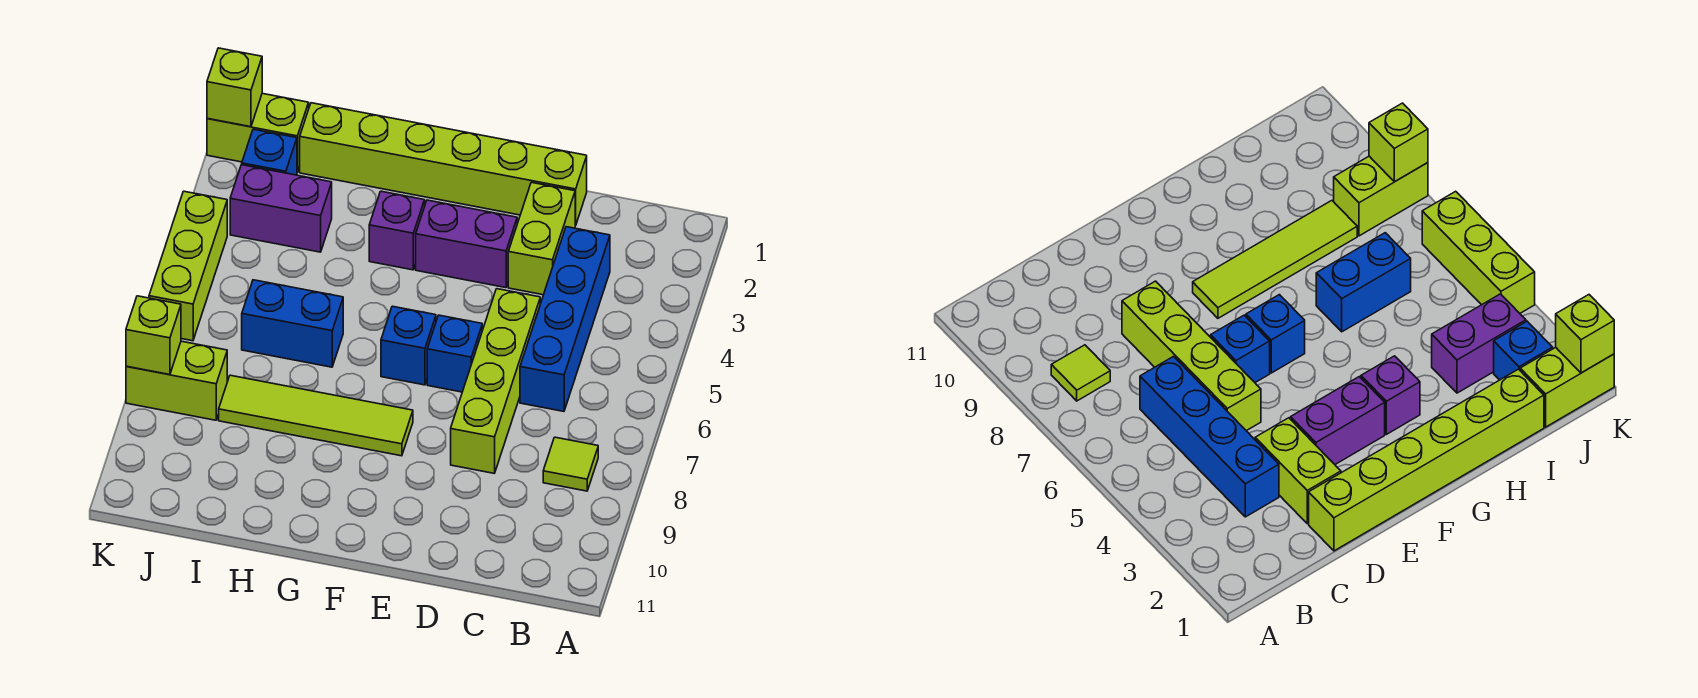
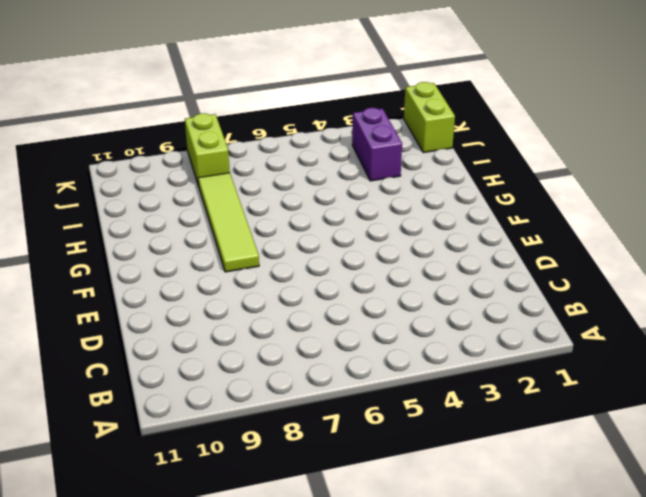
none -> lime tile B8 level 1
none -> blue brick C3:C6 level 1
none -> lime brick D1:I1 level 1

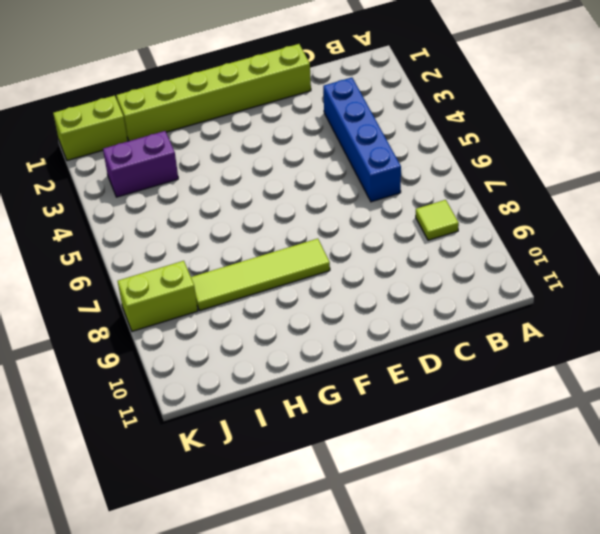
none -> lime brick D2:D3 level 1
none -> lime brick D5:D8 level 1
none -> purple brick E3:F3 level 1

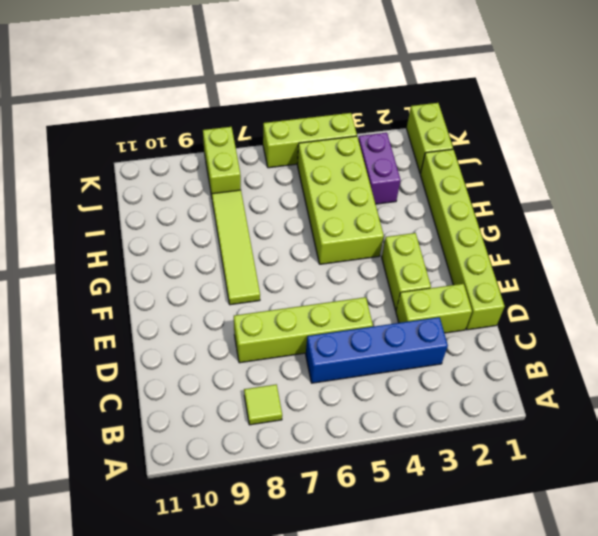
lime brick E3:F3 level 1 -> purple brick E3:F3 level 1
lime brick G4:J5 level 1 -> none
none -> blue brick E6 level 1
none -> blue brick F6 level 1
none -> purple brick G3 level 1

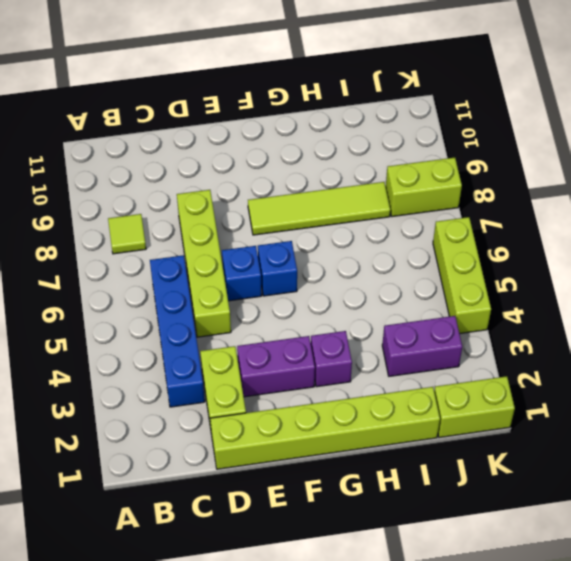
none -> blue brick H6:I6 level 1
none -> blue brick J2 level 1
none -> lime brick K1 level 2

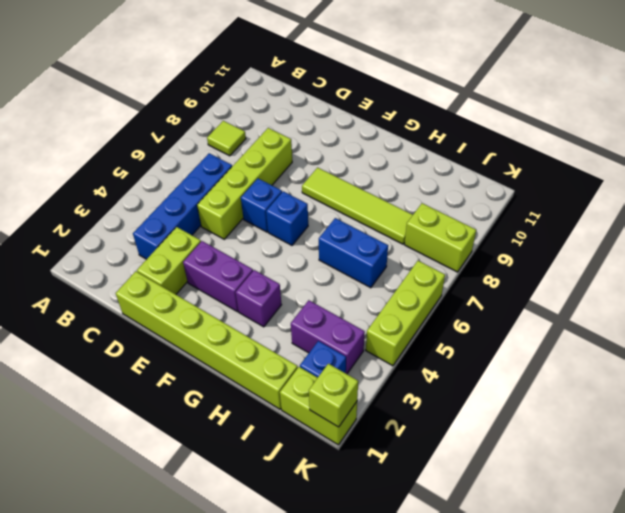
none -> lime brick K8 level 2

